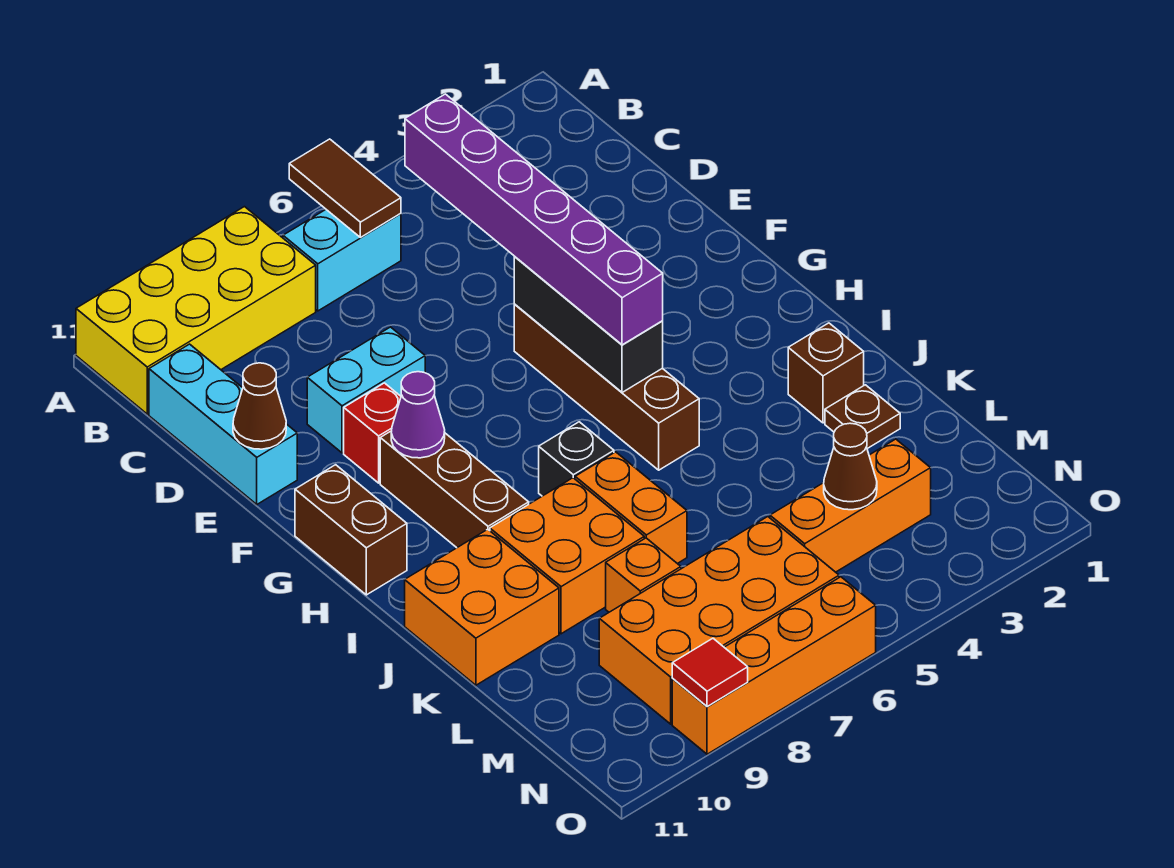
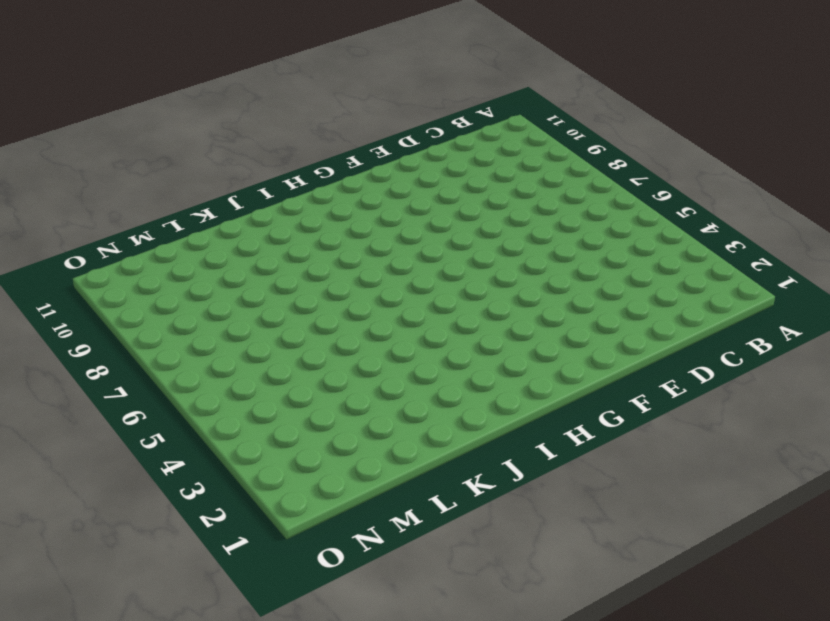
none -> yellow brick A8:B11 level 1
none -> cyan brick B6:B7 level 1
none -> cyan brick C11:E11 level 1

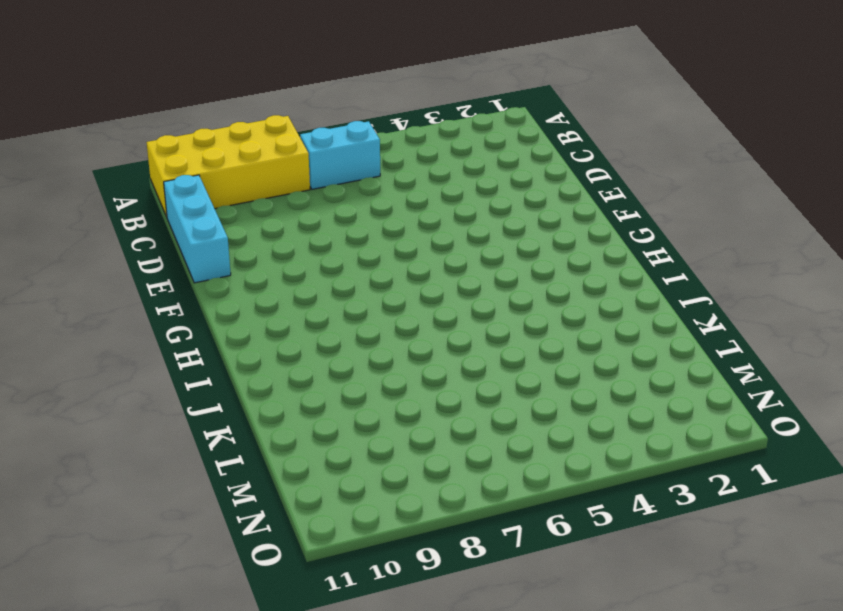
none -> cyan brick E8:E9 level 1
none -> brown brick F5:I5 level 1
none -> red brick F9 level 1

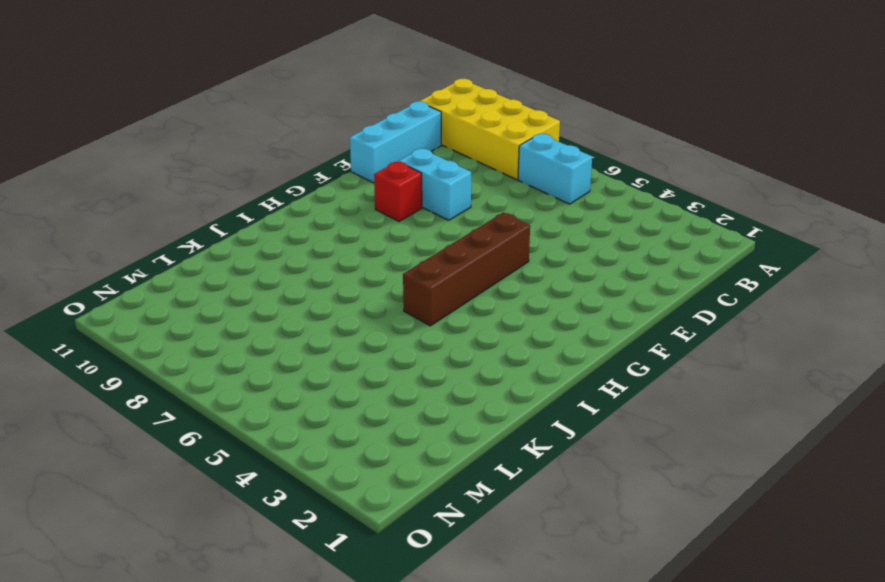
none -> brown brick G9:I9 level 1
none -> brown brick G11:H11 level 1
none -> black brick I7 level 1

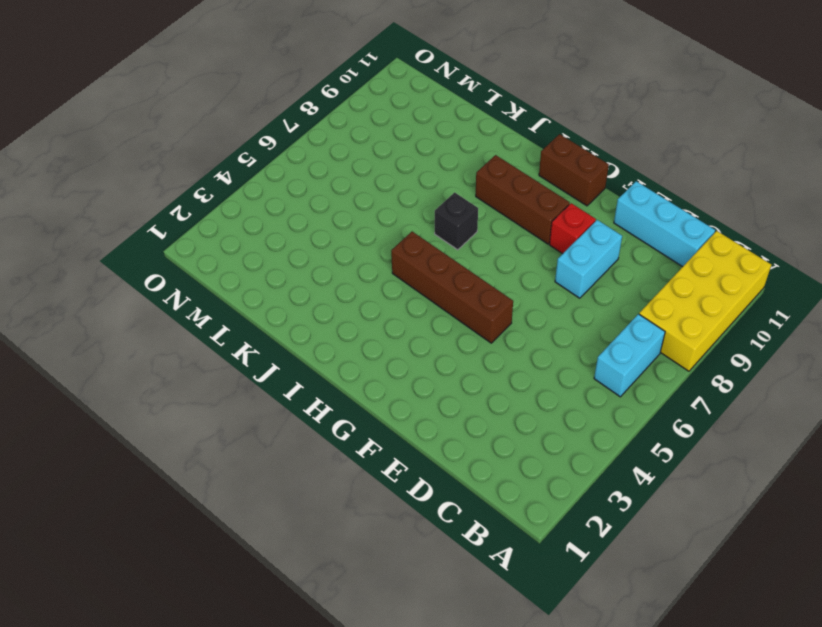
none -> brown brick J2 level 1
none -> orange brick J7:K7 level 1
none -> orange brick J8:K9 level 1

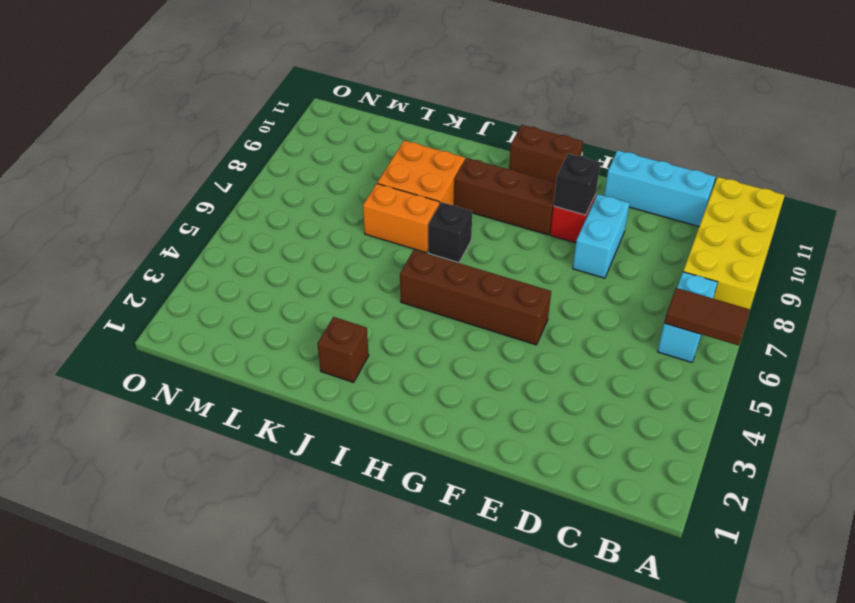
black brick F9 level 2 -> none
none -> orange brick J10:K11 level 1
none -> brown plate K2 level 1
none -> orange brick L8 level 1

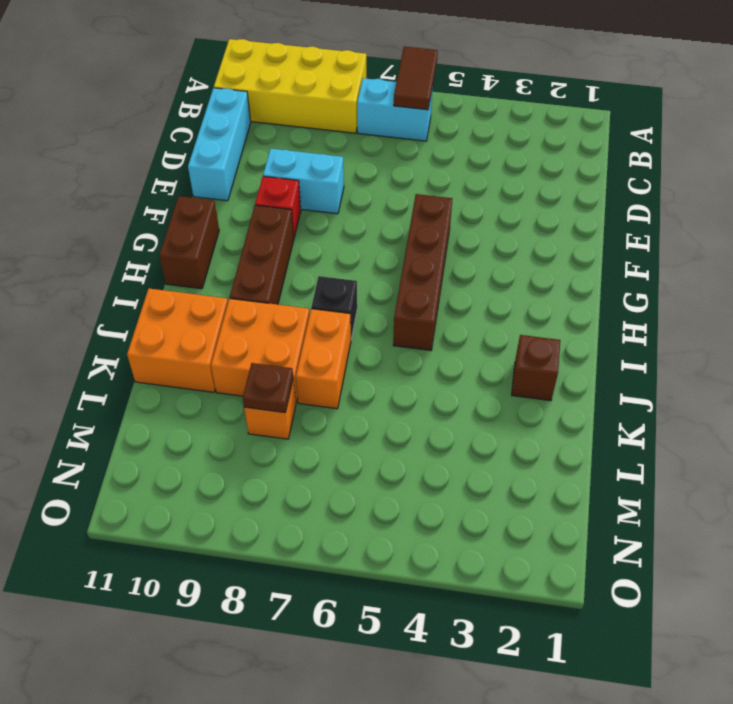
brown plate L8 level 2 -> brown plate K2 level 1
none -> orange brick M3:M5 level 1
none -> orange brick M6:N9 level 1
none -> orange brick O6:O9 level 1

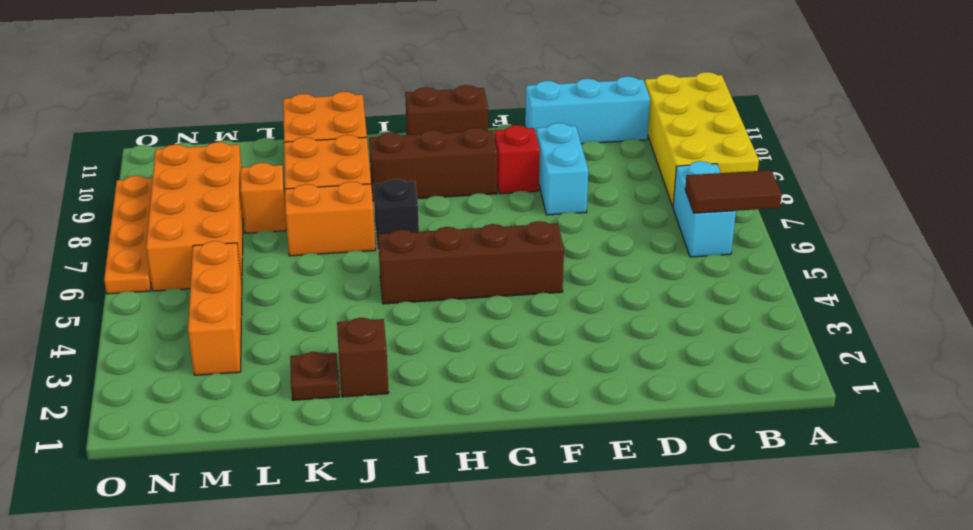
orange plate O6:O9 level 1 -> orange brick O6:O9 level 1
none -> brown cone E11 level 2
none -> black brick F5:H5 level 2
none -> purple cone G9 level 2

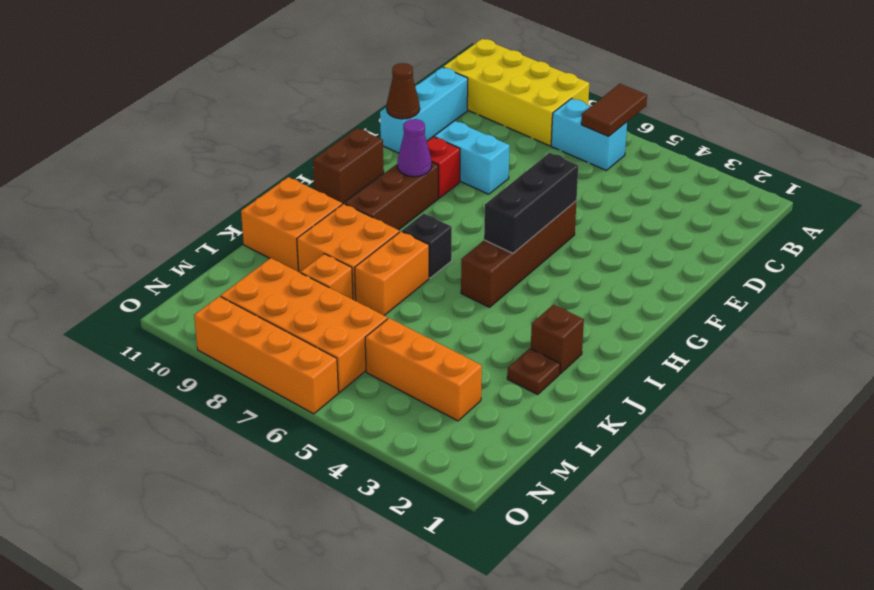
none -> brown cone M4 level 2
none -> red tile O9 level 2
none -> purple brick C5:H5 level 3

